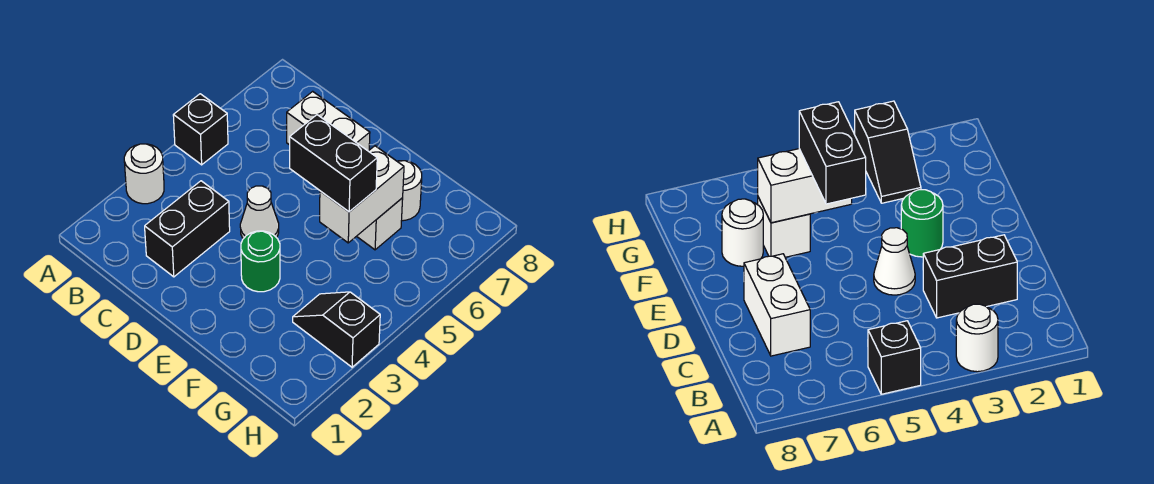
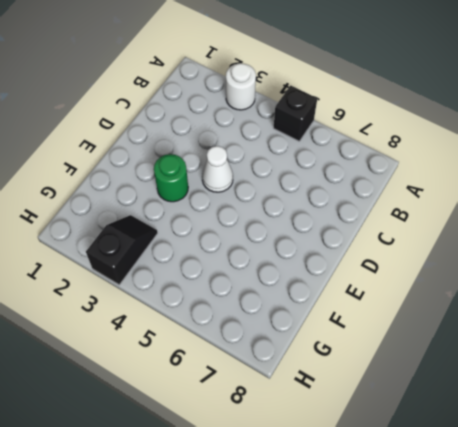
none -> black brick C2:C3 level 1
none -> white brick C7:D7 level 1

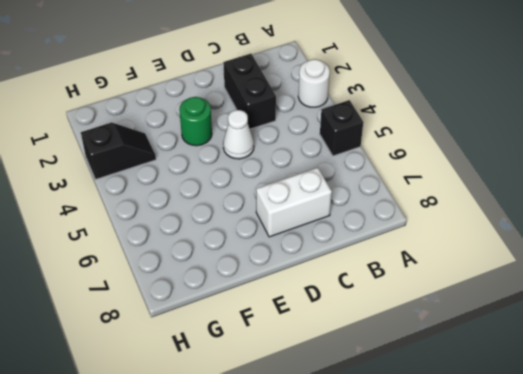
none -> white brick F6 level 1
none -> white round brick F7 level 1

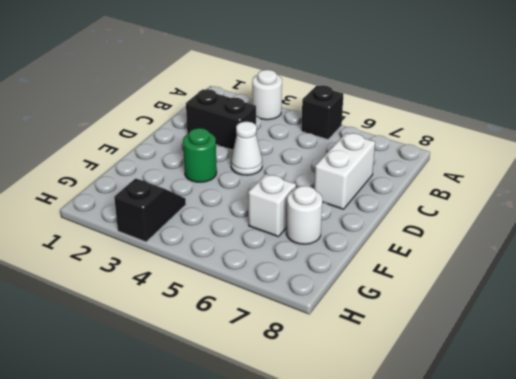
none -> white brick F5:F6 level 2
none -> black brick E5:F5 level 3

